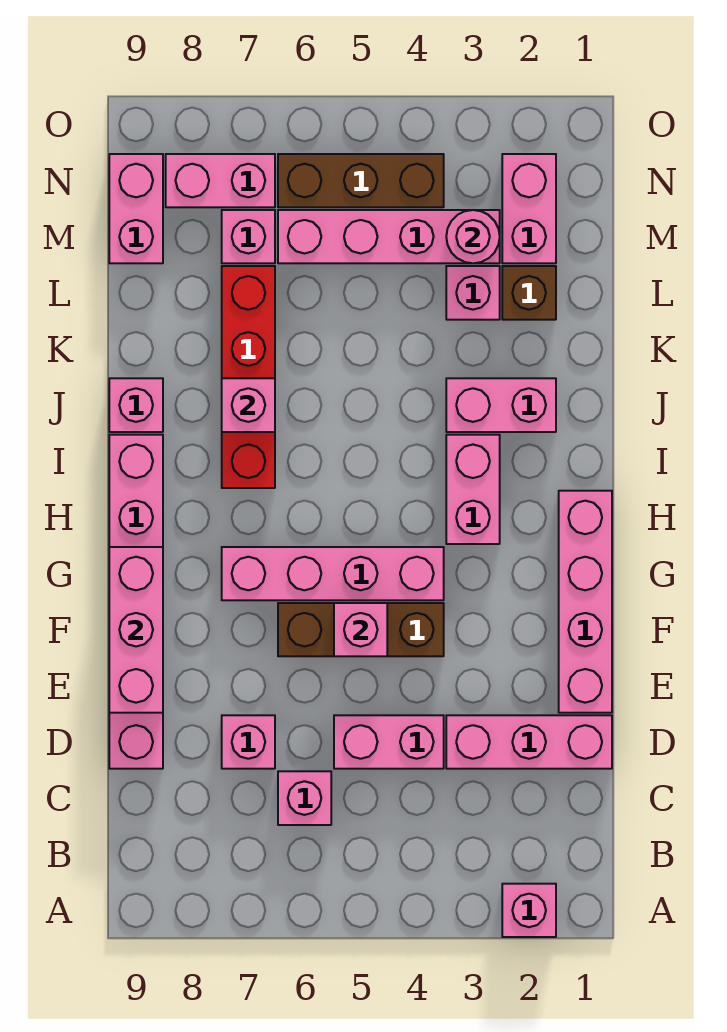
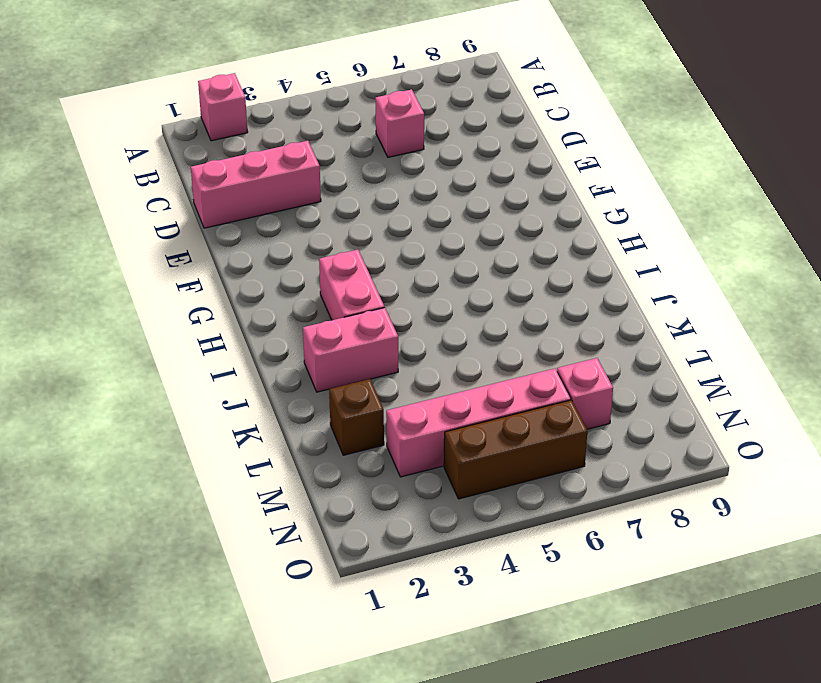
none -> pink brick D4:D5 level 1
none -> pink brick D7 level 1
none -> pink brick D9:I9 level 1

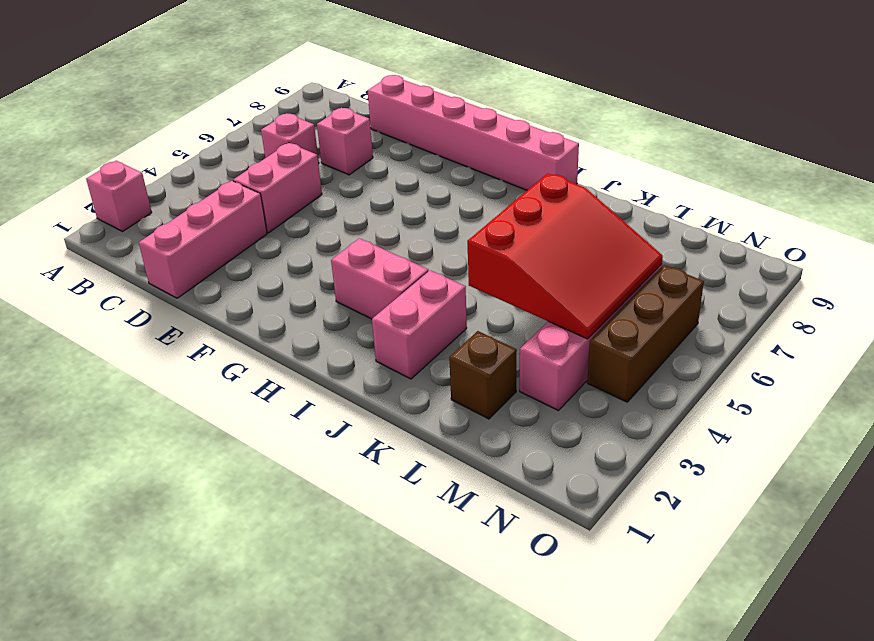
red slope K4:M6 level 2 top K -> none
none -> pink brick E1:H1 level 1
none -> brown brick F4:F6 level 1
none -> pink brick G4:G7 level 1

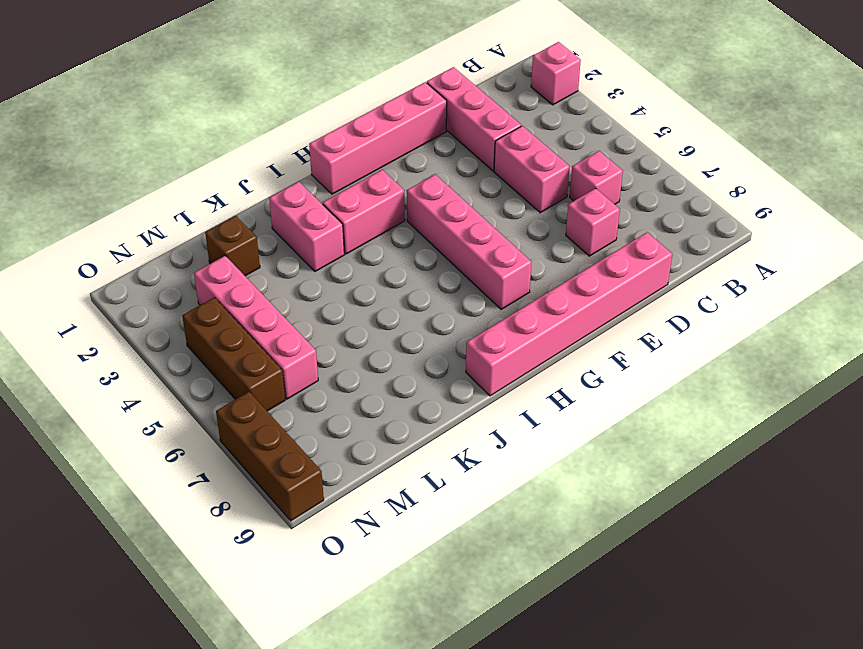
brown brick O7:O9 level 1 -> brown brick F4:F6 level 1
none -> red brick I7:L7 level 1
none -> pink brick J9 level 1
none -> pink brick L3 level 1

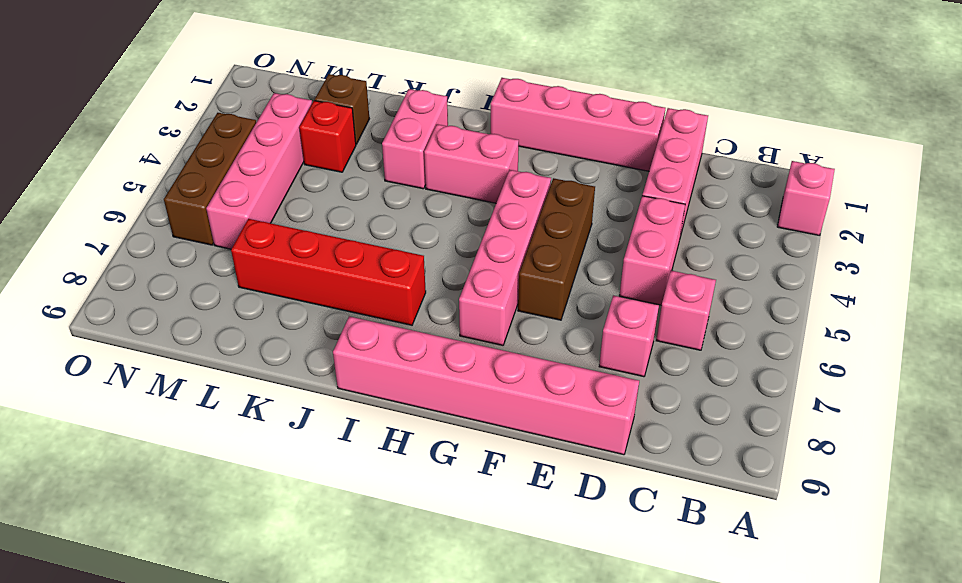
red brick L3 level 1 -> pink brick L3 level 1
none -> pink brick J9 level 1
none -> pink brick M2:N2 level 1
none -> pink brick M7 level 1

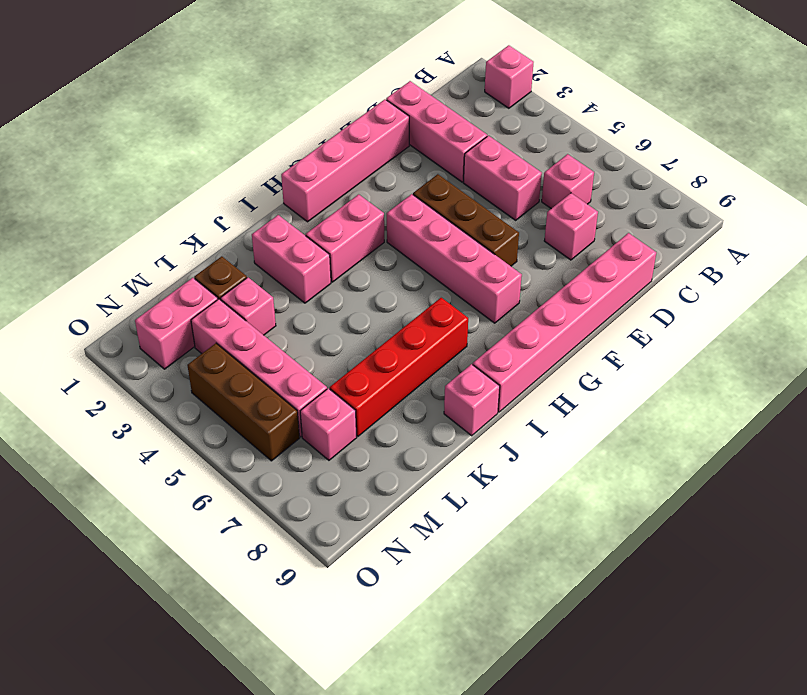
none -> pink brick M9:N9 level 1
none -> pink brick N7:N8 level 1
none -> pink brick E9:G9 level 2

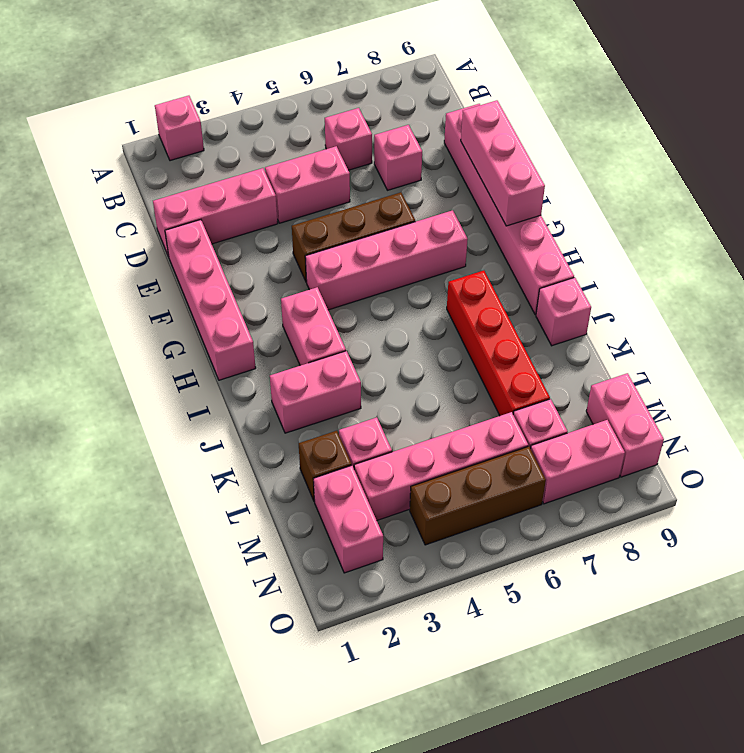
none -> pink brick F5 level 2
none -> pink brick J7 level 2
none -> pink round brick M3 level 2

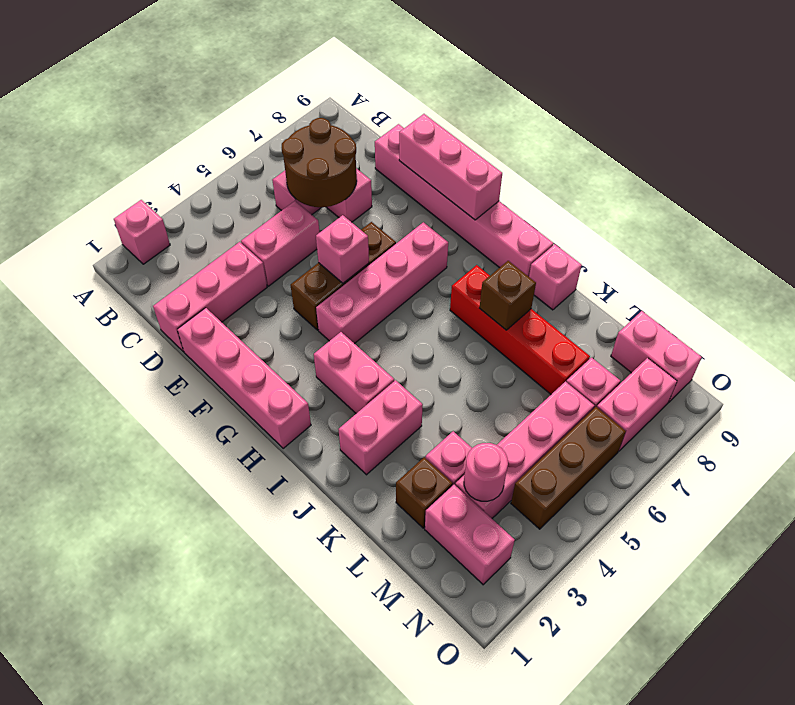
brown round brick C6:D7 level 2 -> none
brown brick J7 level 2 -> pink brick J7 level 2

